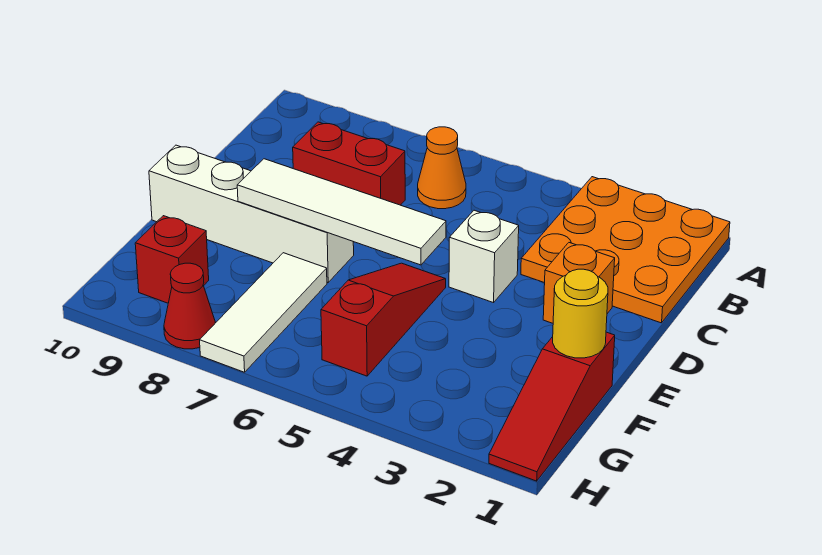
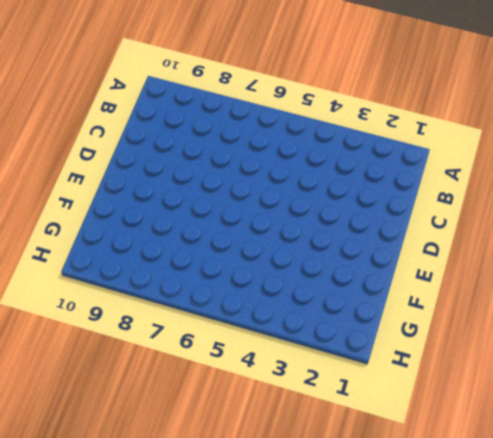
none -> orange plate A1:C3 level 1
none -> orange cone B6 level 1
none -> red brick C7:C8 level 1

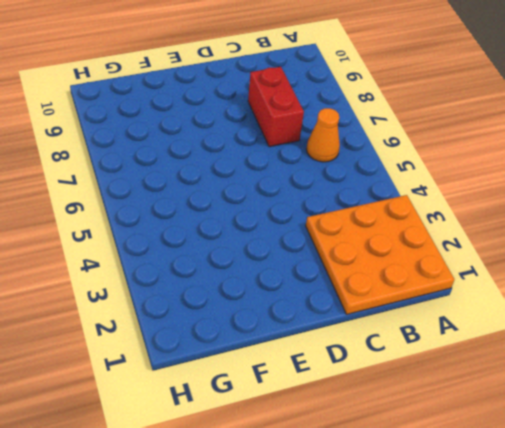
none -> orange brick D2 level 1
none -> white brick D4 level 1
none -> red slope E5:G5 level 1 top G

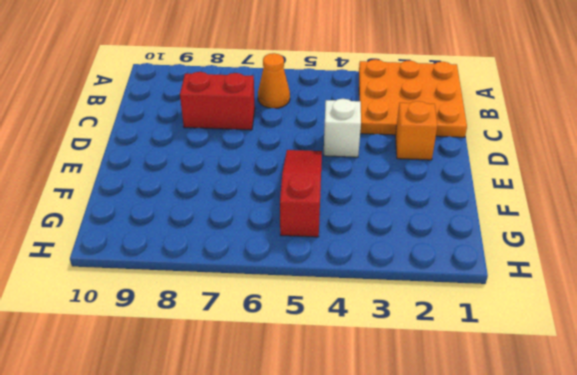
none -> white brick E7:E10 level 1
none -> red slope F1:H1 level 1 top F
none -> white tile F7:H7 level 1

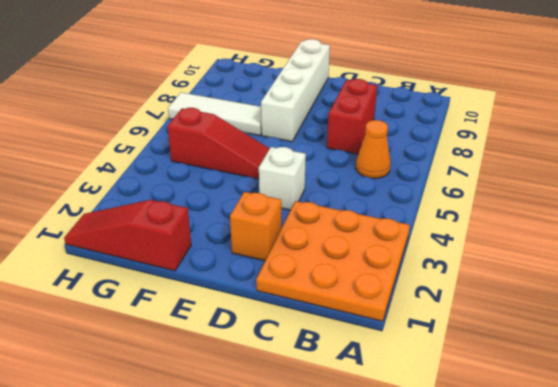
none -> red brick G9 level 1
none -> red cone H8 level 1
none -> white tile E5:E8 level 2

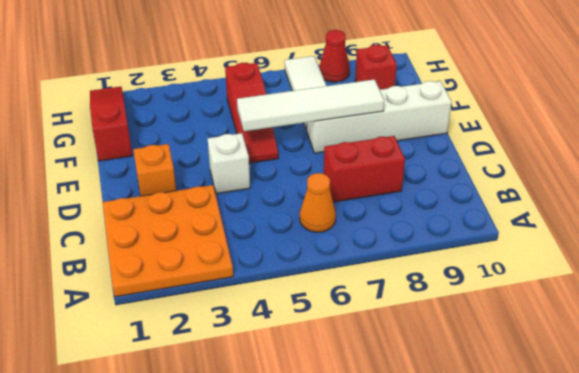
none -> yellow round brick F1 level 2

